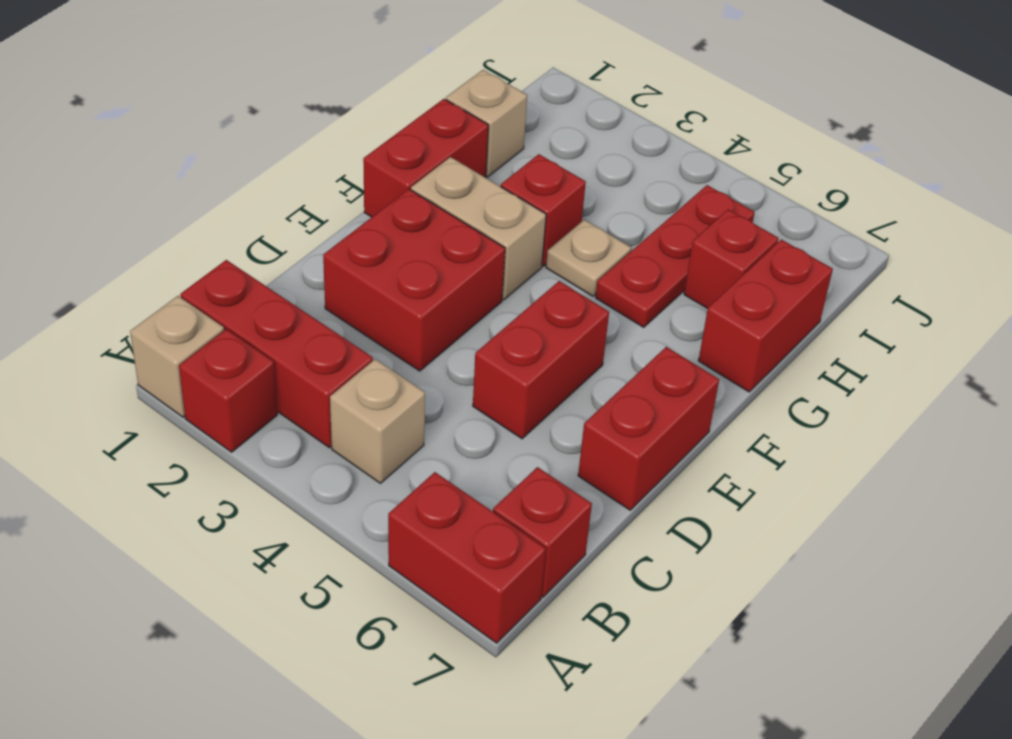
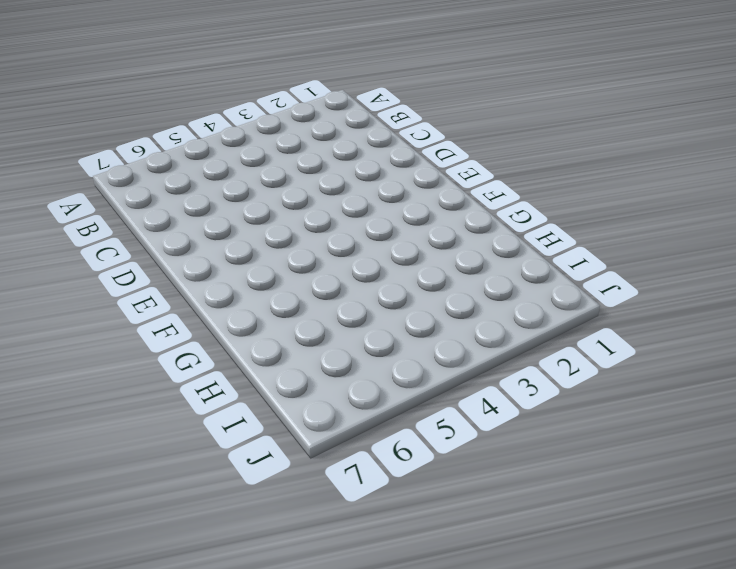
none -> tan brick A1 level 1
none -> red brick A2 level 1
none -> red brick A6:A7 level 1

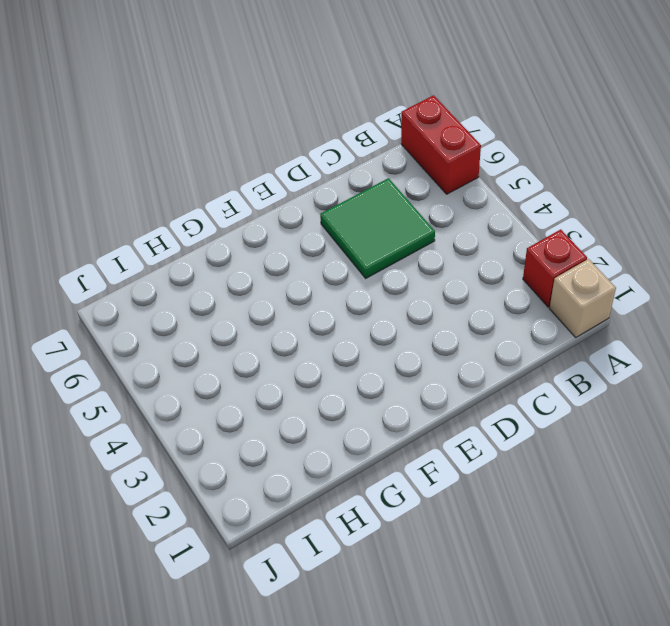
green tile C5:D6 level 1 -> red brick D5:E5 level 1
none -> red brick B1:B3 level 1
none -> tan brick B4 level 1
none -> red brick B7 level 1

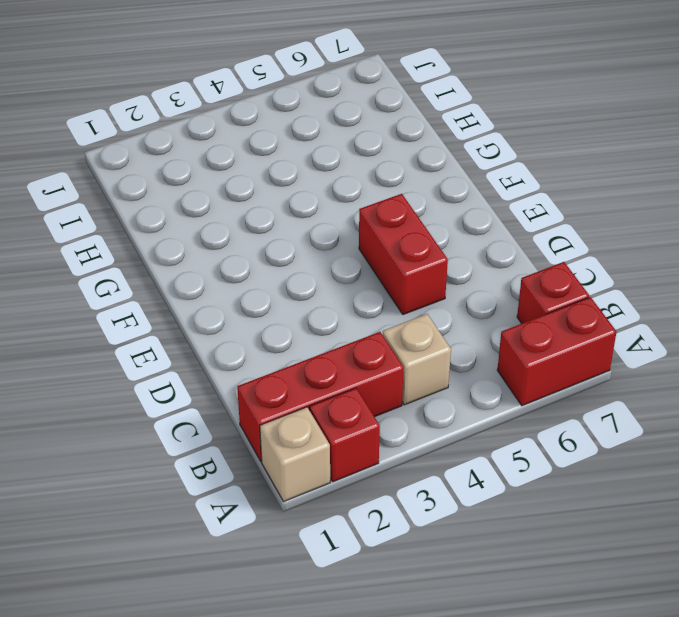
none -> red brick D2:E3 level 1
none -> red brick D7:E7 level 1
none -> red brick F1:G1 level 1

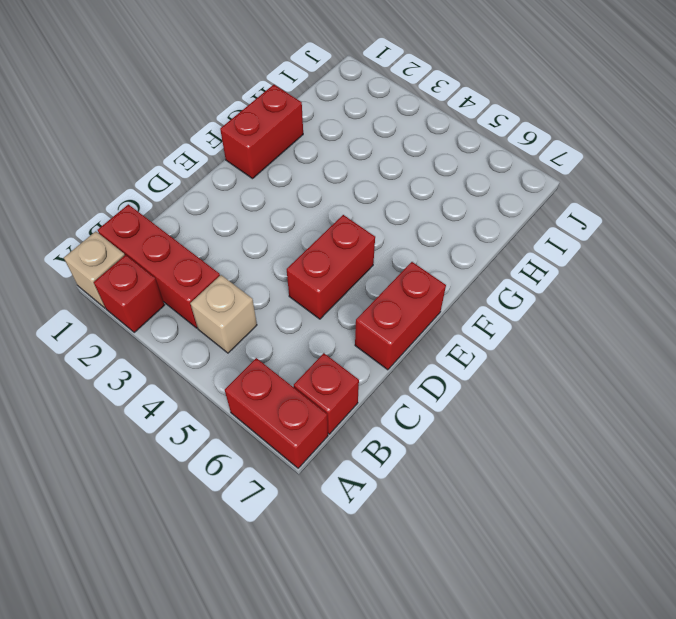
none -> red brick D2:E3 level 1
none -> tan brick F2:F3 level 1
none -> red brick G3 level 1

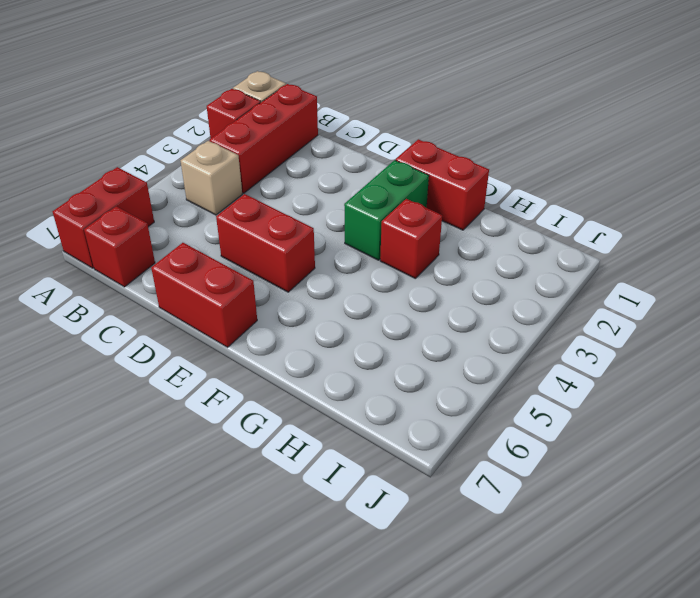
green brick F2:F3 level 1 -> tan brick F2:F3 level 1
none -> red brick D2:E3 level 1
none -> tan plate G4 level 1
none -> red plate G5:I5 level 1

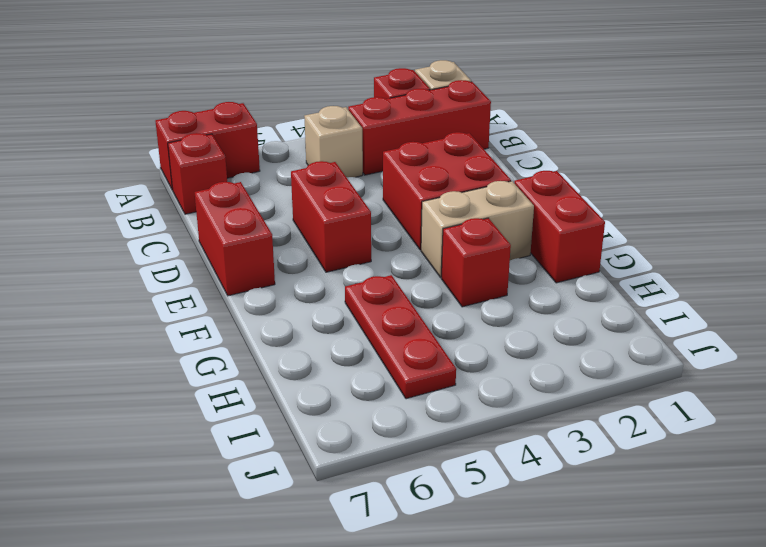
none -> tan plate G4 level 1
none -> red brick G7:H7 level 1
none -> tan brick H1 level 1

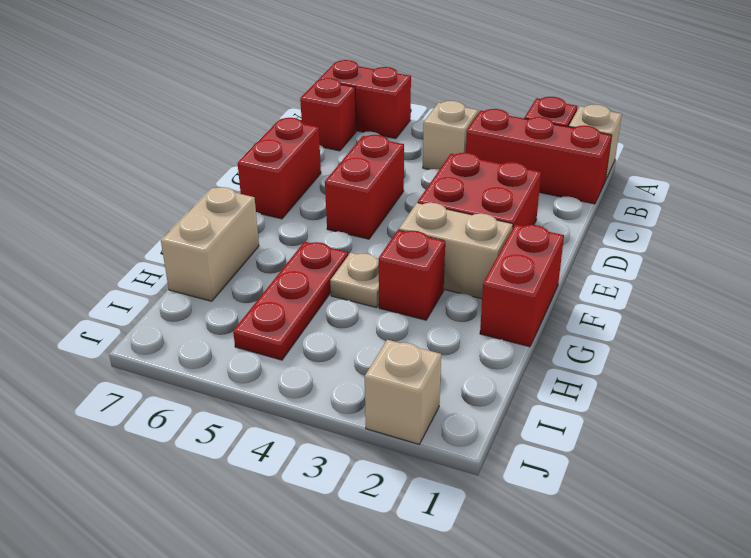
tan brick G7:H7 level 1 -> red brick G7:H7 level 1
tan brick J2 level 1 -> tan brick H1 level 1
none -> red brick H6 level 1

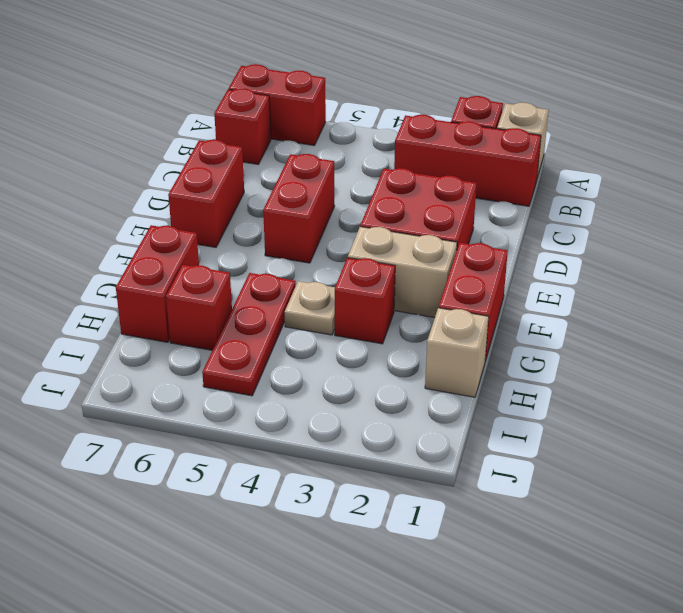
none -> tan brick B4 level 1

